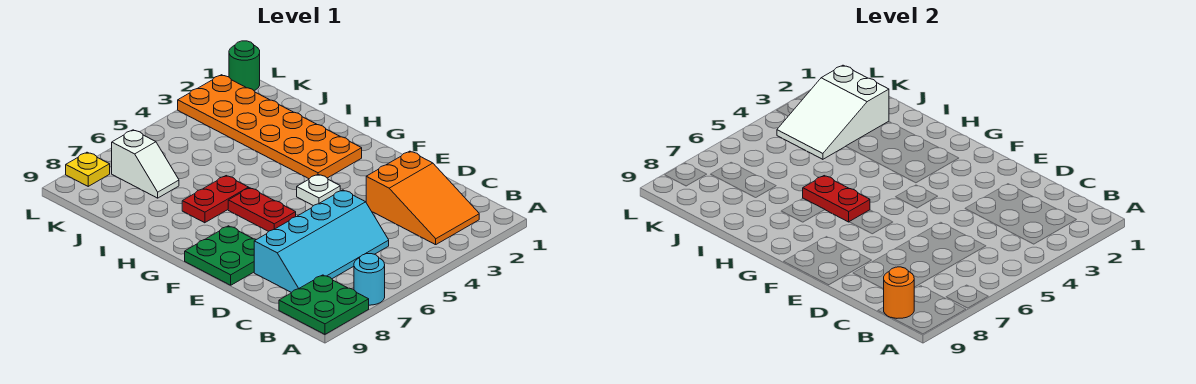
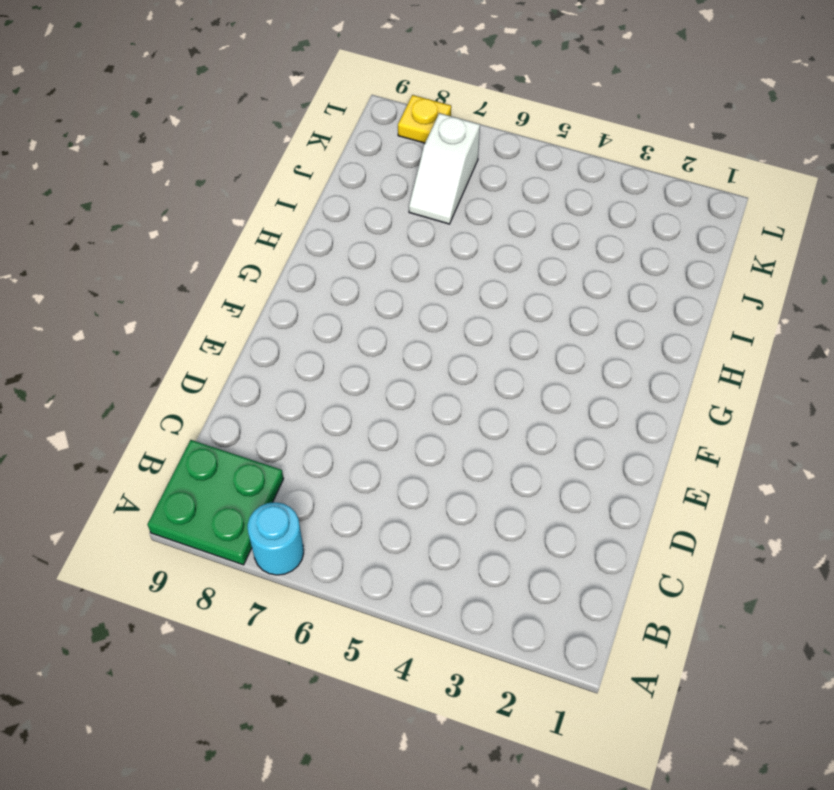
none -> orange slope B2:D3 level 1 top D
none -> cyan slope C5:D8 level 1 top D
none -> green plate E8:F9 level 1

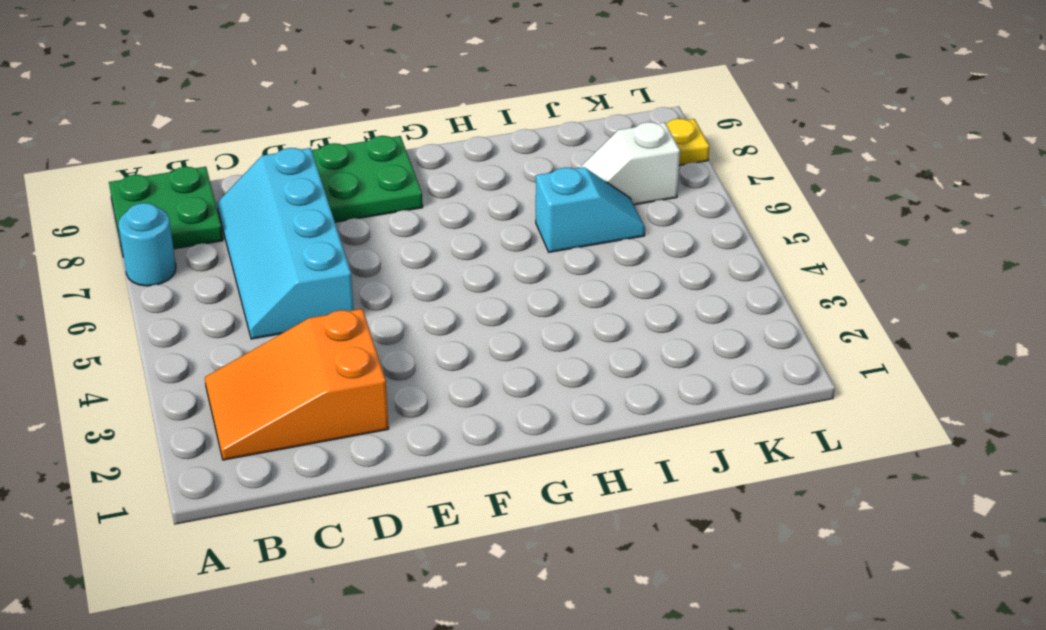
cyan slope I6:J6 level 1 top I -> none
none -> white plate F4 level 1
none -> red plate F6:G6 level 1
none -> orange plate G2:L3 level 1

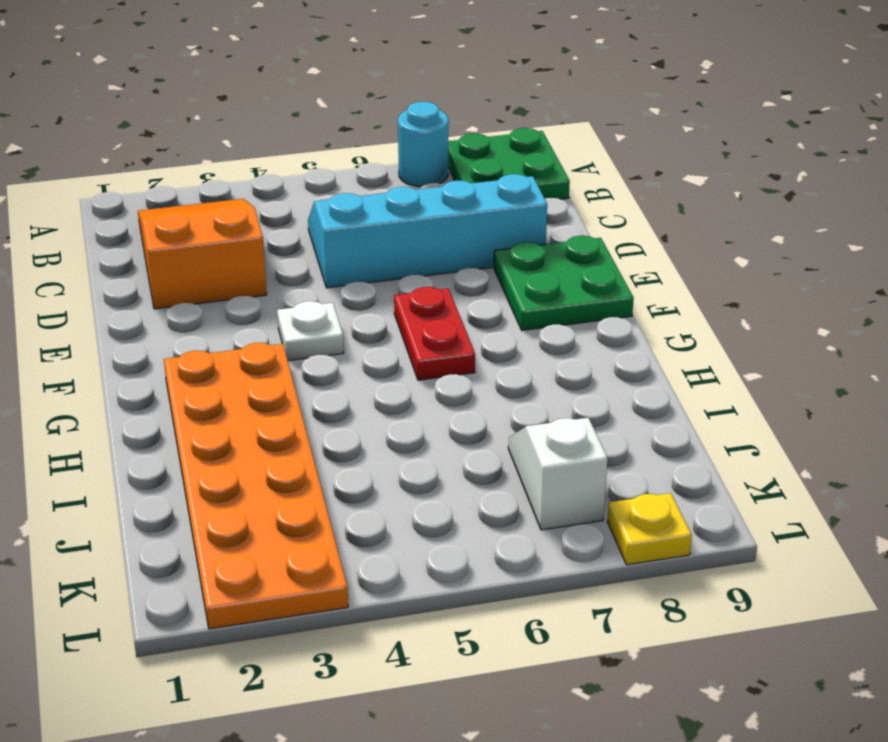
none -> red plate H6:H7 level 1
none -> green round brick L1 level 1
none -> orange round brick B9 level 2

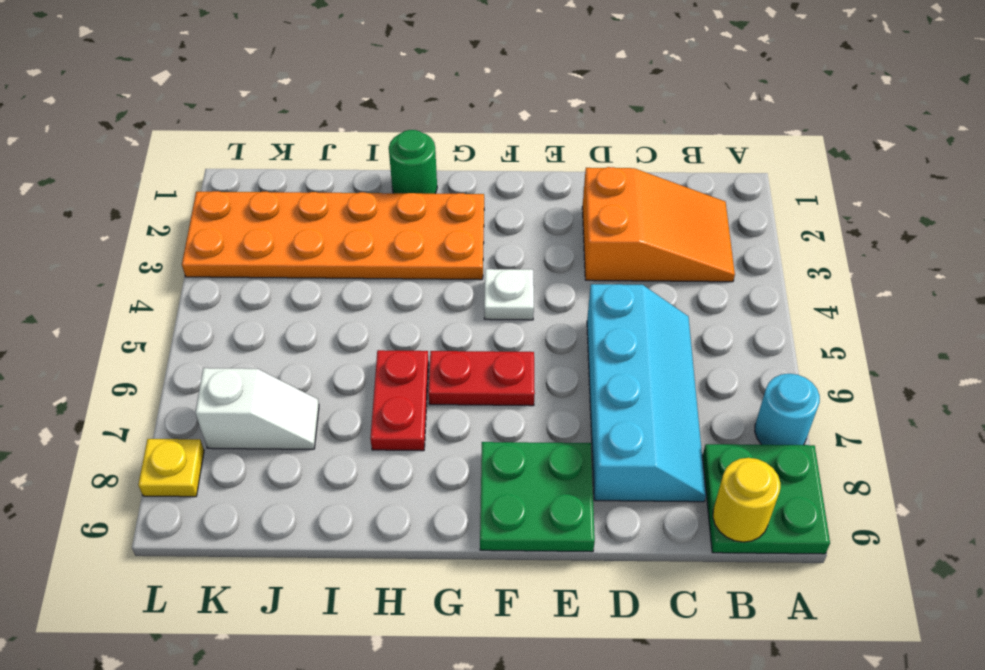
yellow round brick B9 level 2 -> orange round brick B9 level 2
green round brick H1 level 1 -> green round brick L1 level 1
none -> red plate G6:H6 level 2
none -> white slope J2:K4 level 2 top 2

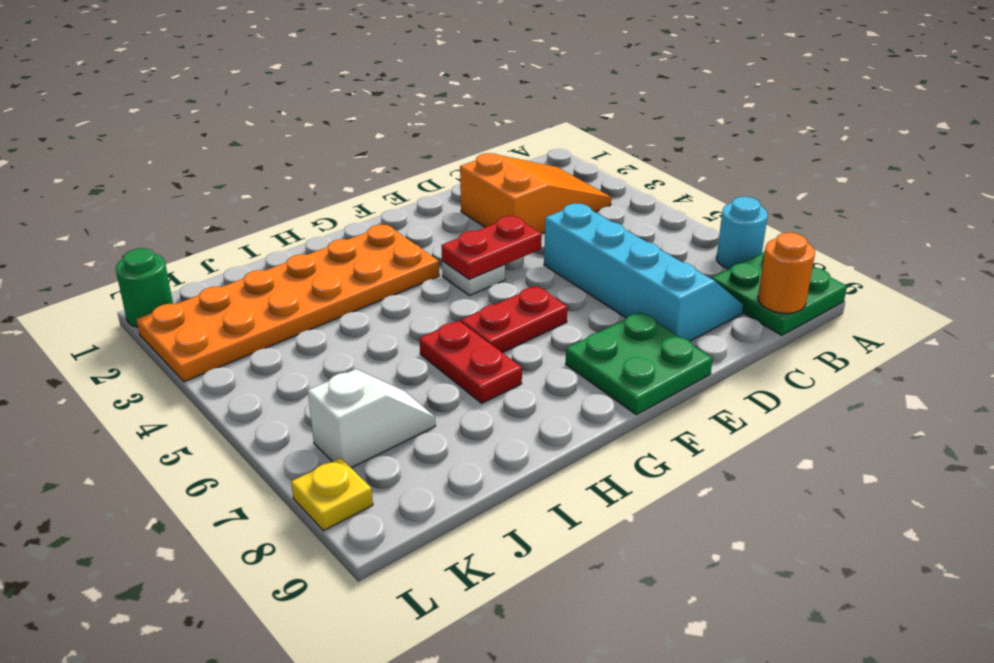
red plate E4:F4 level 2 -> red plate G6:H6 level 2
none -> white slope J2:K4 level 2 top 2

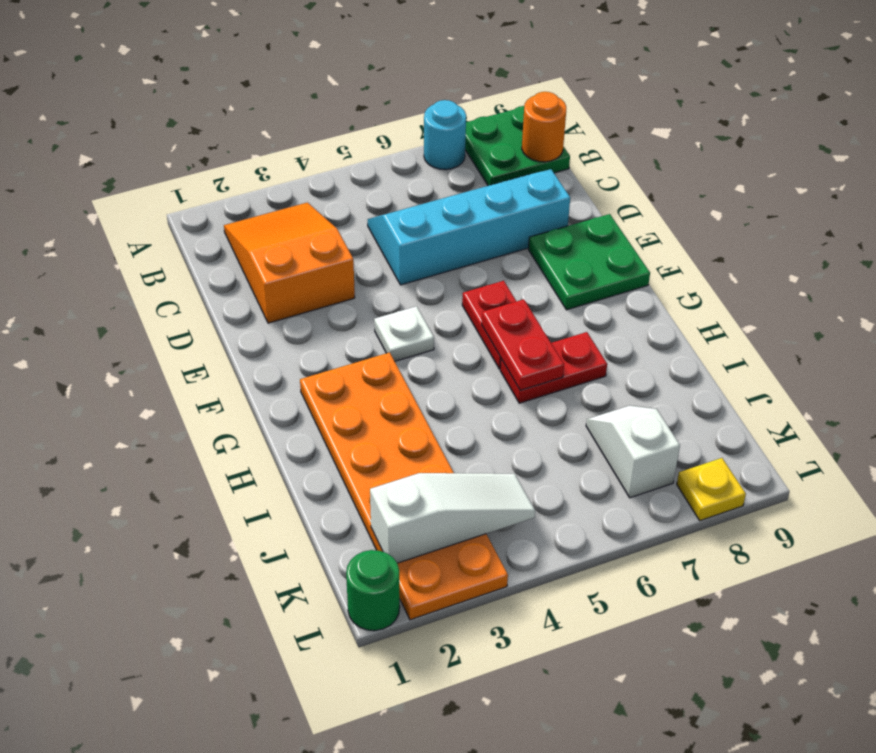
white slope K2:K4 level 2 top 2 -> white slope J2:K4 level 2 top 2

